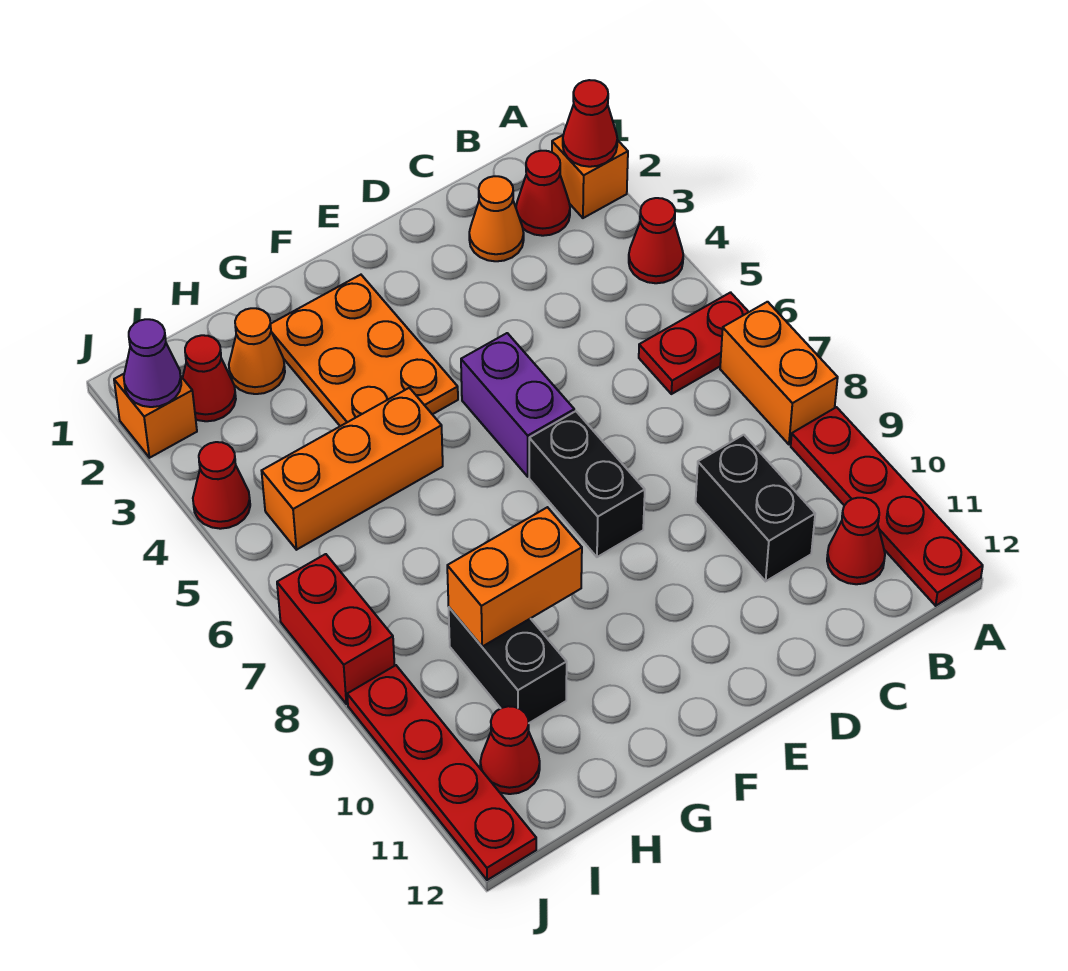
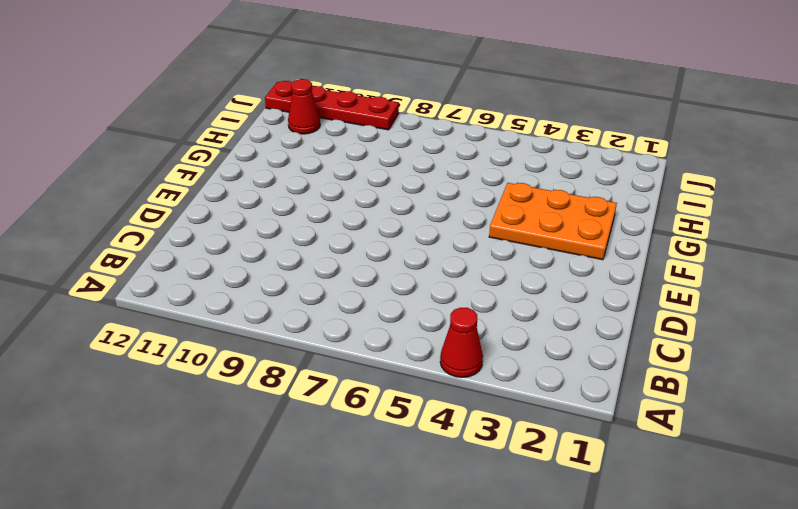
none -> orange brick A2 level 1
none -> red plate A6:B6 level 1
none -> orange brick A7:A8 level 1

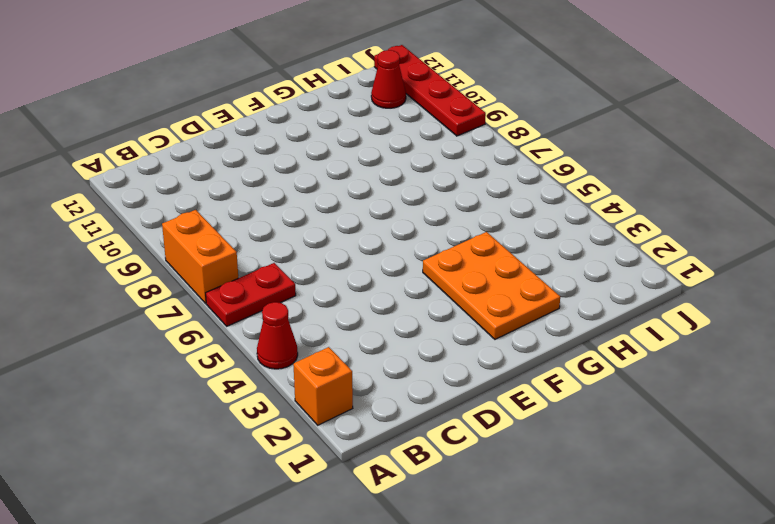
none -> red plate A9:A12 level 1
none -> red cone B2 level 1
none -> red cone B11 level 1

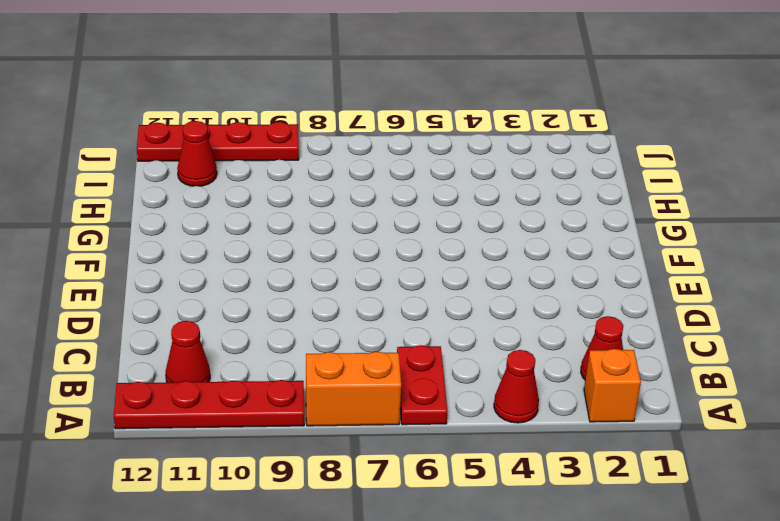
none -> orange cone C2 level 1
none -> black brick C9:C10 level 1
none -> purple brick E5:E6 level 1

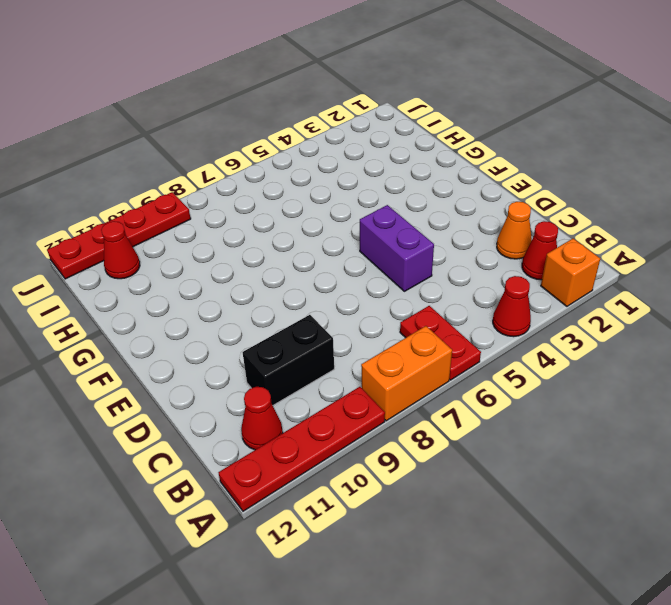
purple brick D5:E5 level 1 -> purple brick E5:E6 level 1
none -> black brick E7:E8 level 1
none -> orange plate F2:G4 level 1
none -> orange brick G5:I5 level 1

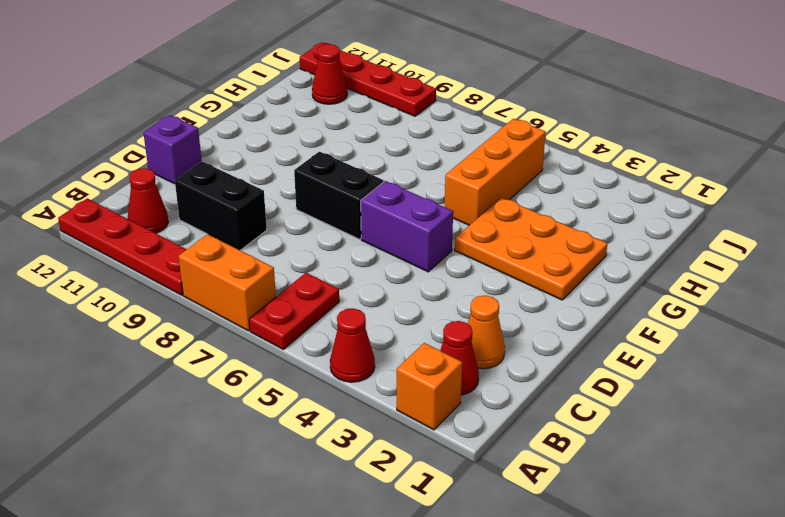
purple brick D12 level 1 -> none
none -> orange cone H2 level 1
none -> black brick H9:H10 level 1
none -> red cone I2 level 1

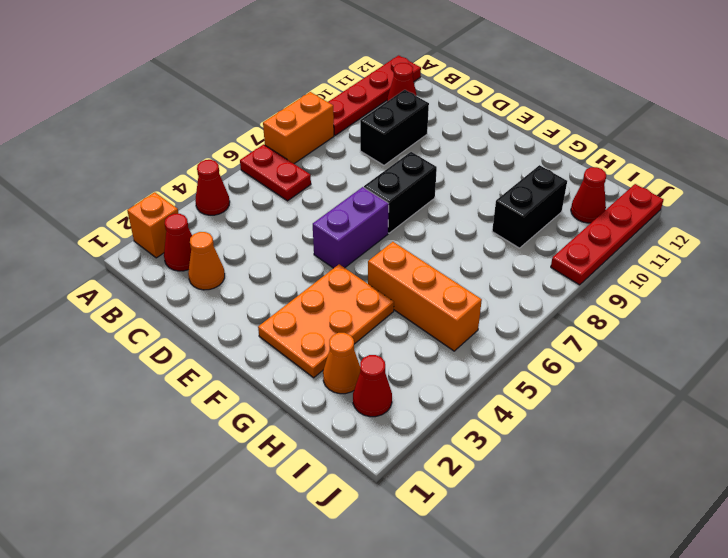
none -> orange brick J2 level 1
none -> red cone J4 level 1
none -> red brick J7:J8 level 1

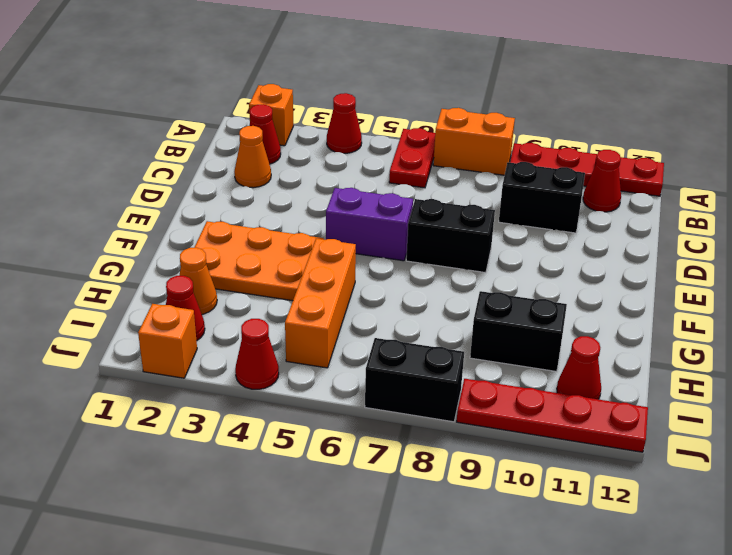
black brick J7:J8 level 1 -> red brick J7:J8 level 1
none -> red cone A2 level 2
none -> orange brick G9:H9 level 2
none -> purple cone J2 level 2

